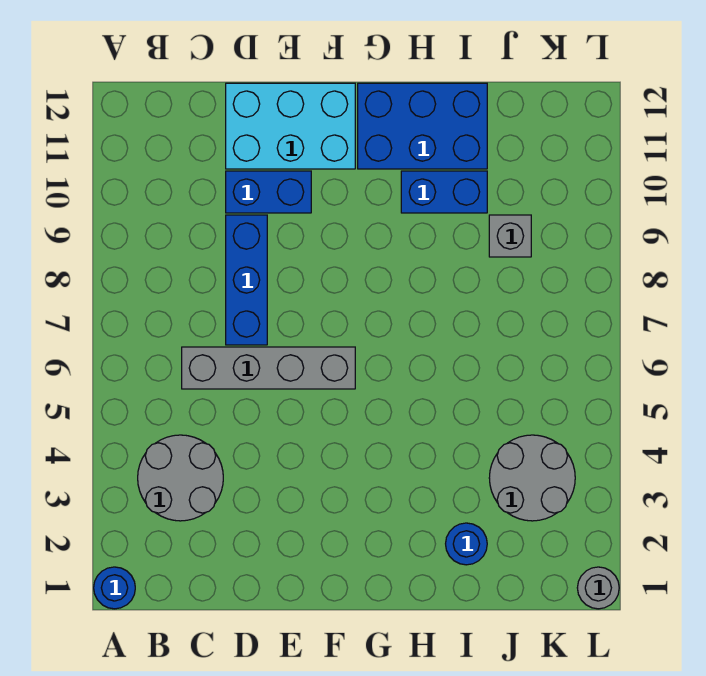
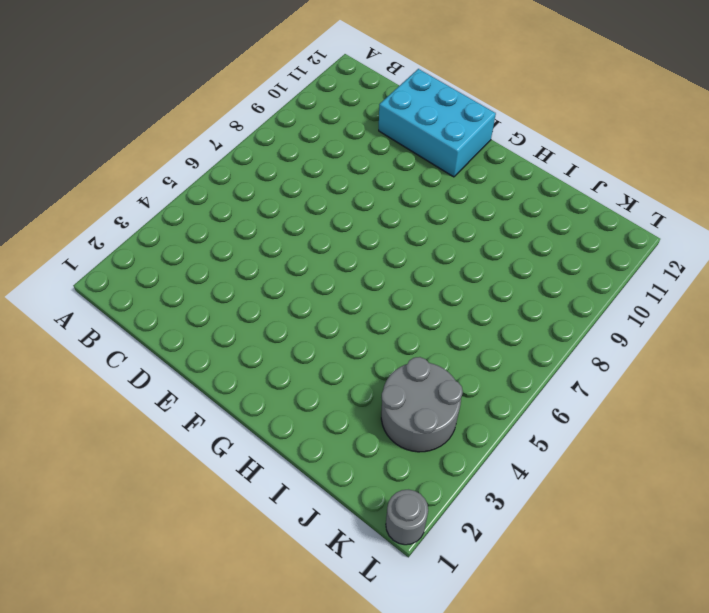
none -> blue round brick A1 level 1
none -> grey round brick B3:C4 level 1
none -> grey brick C6:F6 level 1

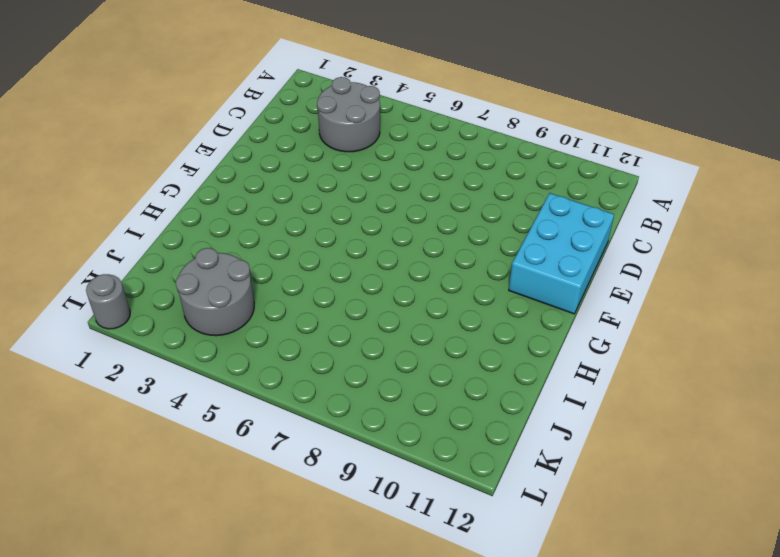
none -> blue round brick A1 level 1
none -> grey brick C6:F6 level 1
none -> blue brick D7:D9 level 1

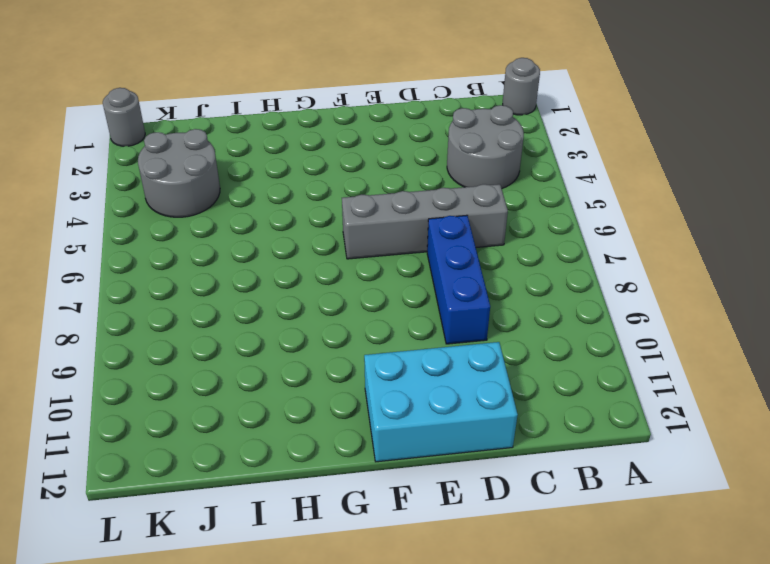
grey round brick A1 level 1 -> blue round brick A1 level 1
none -> blue brick D10:E10 level 1
none -> blue brick G11:I12 level 1
none -> blue brick H10:I10 level 1

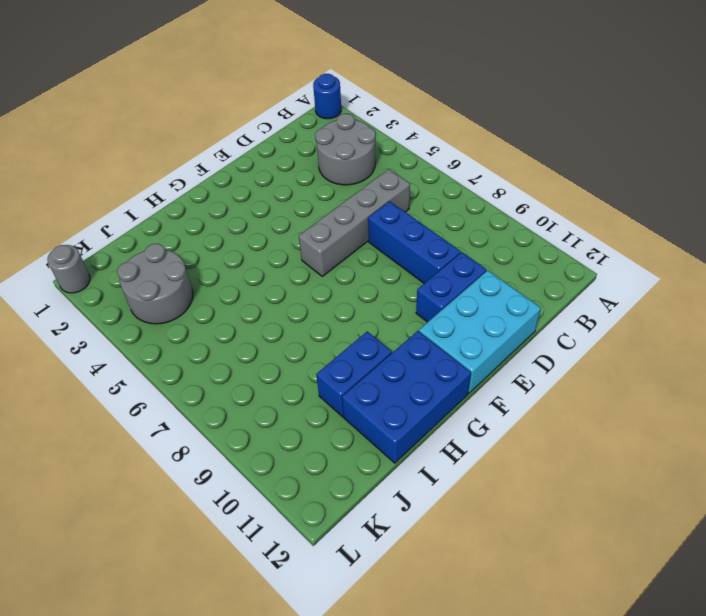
none -> blue round brick I2 level 1
none -> grey brick J9 level 1

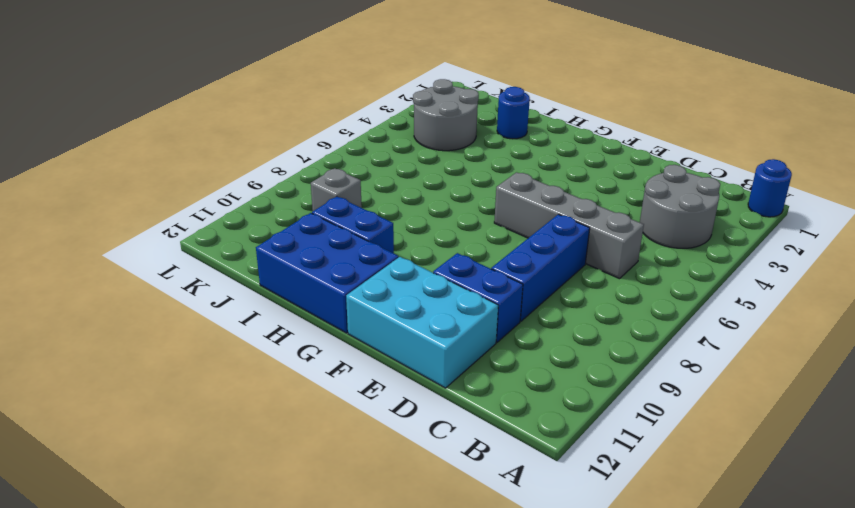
none -> grey round brick L1 level 1

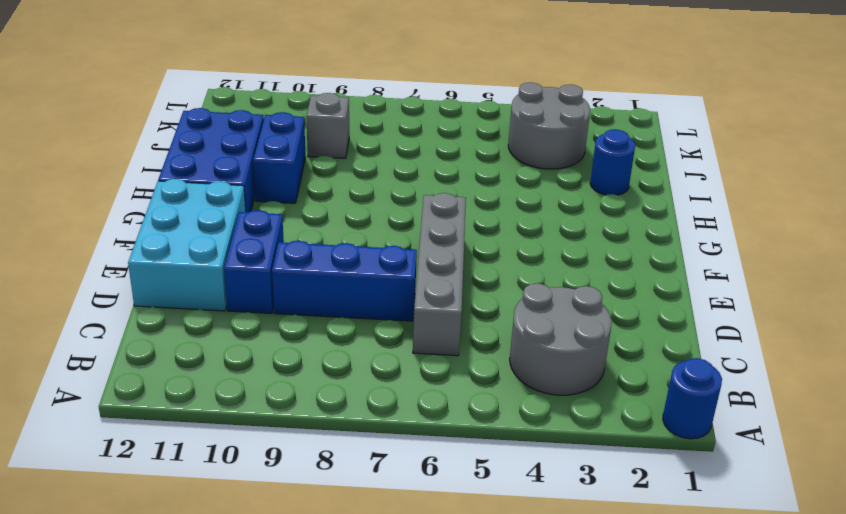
none -> grey round brick L1 level 1

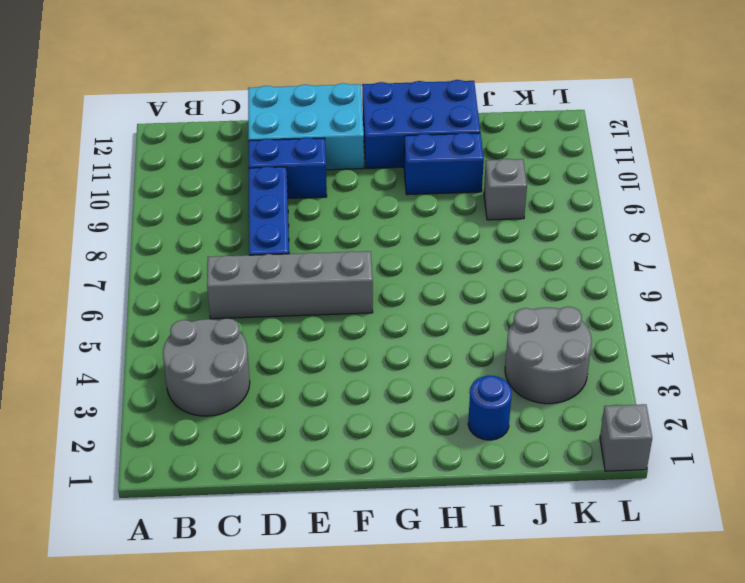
grey brick L1 level 1 -> grey round brick L1 level 1
none -> blue round brick A1 level 1

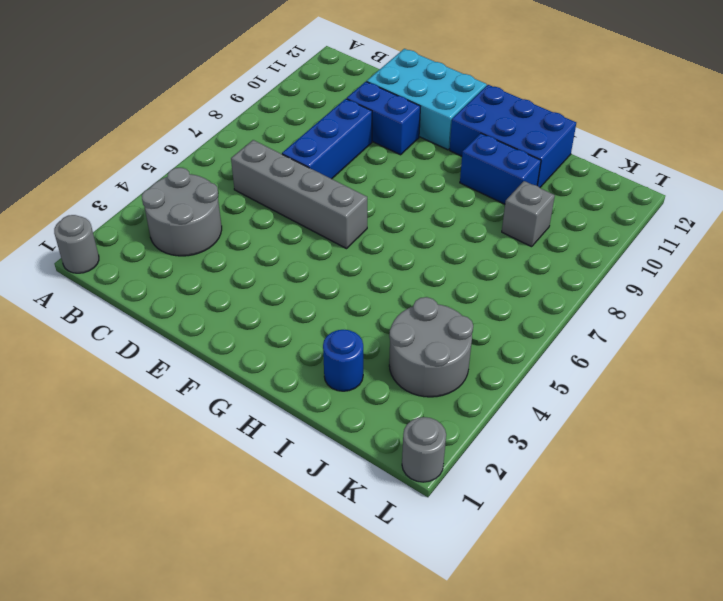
grey round brick A1 level 1 -> blue round brick A1 level 1

